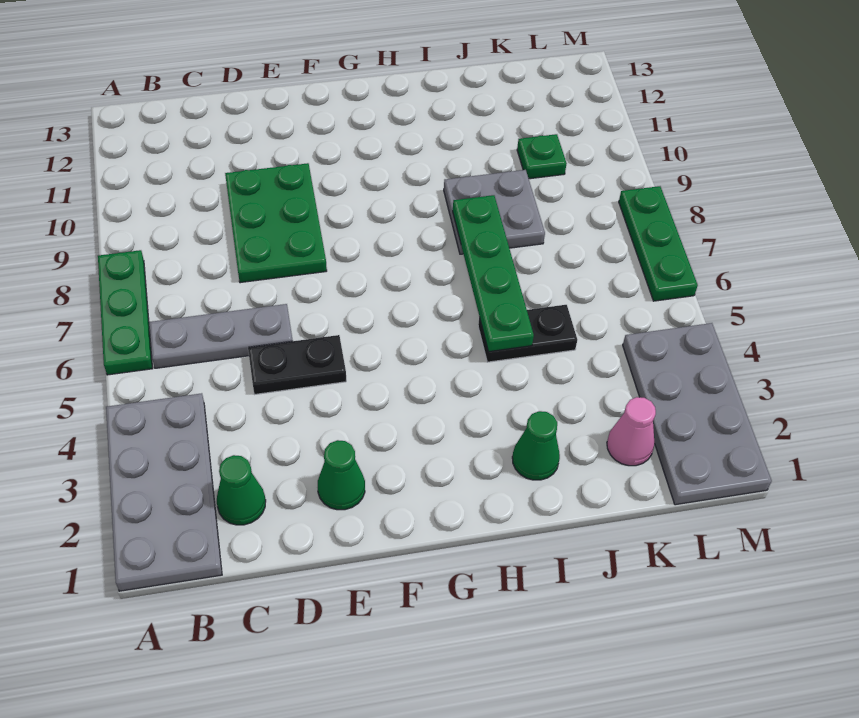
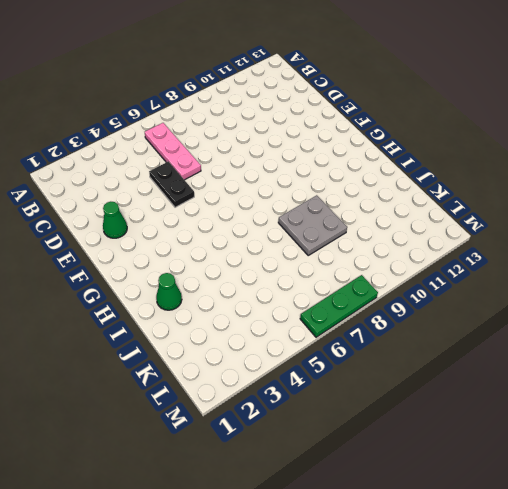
pink plate B6:D6 level 1 -> grey plate B6:D6 level 1
none -> grey plate A1:B4 level 1
none -> green plate A6:A8 level 1
none -> green cone C2 level 1

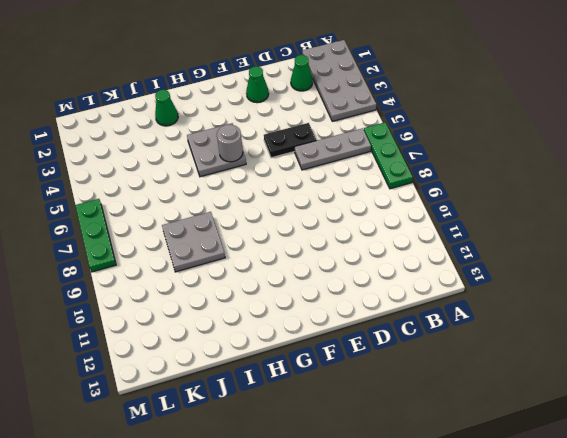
grey plate G4:H5 level 1 -> none
grey round brick G5 level 2 -> none
none -> green plate D8:E10 level 1
none -> black plate I5:J5 level 1
none -> pink cone K2 level 1

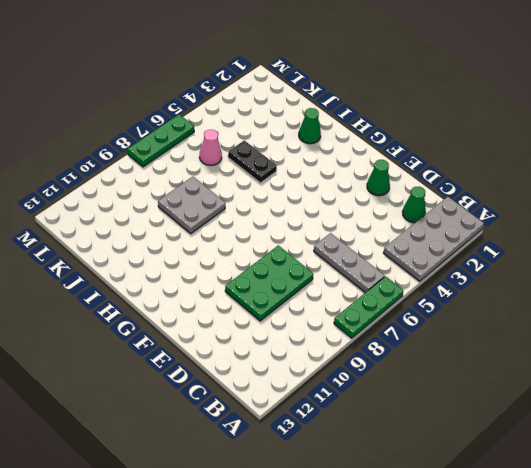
pink cone K6 level 1 -> pink cone K2 level 1
none -> black plate D5:E5 level 1
none -> green plate K10 level 1
none -> grey plate L1:M4 level 1

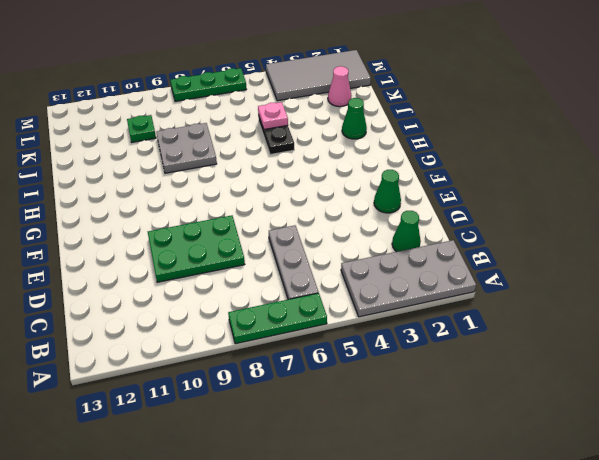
pink plate J5 level 2 -> none
grey tile L1:M4 level 1 -> grey plate L1:M4 level 1
none -> black plate D5:E5 level 1
none -> green plate I5:I8 level 2

